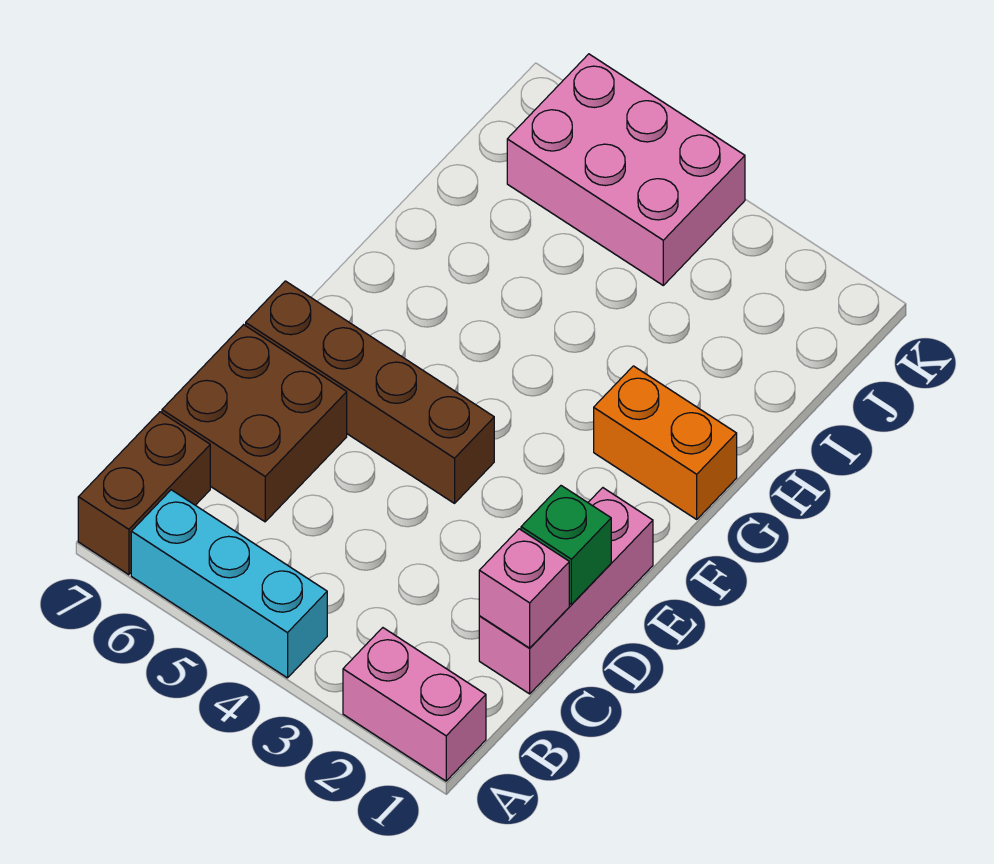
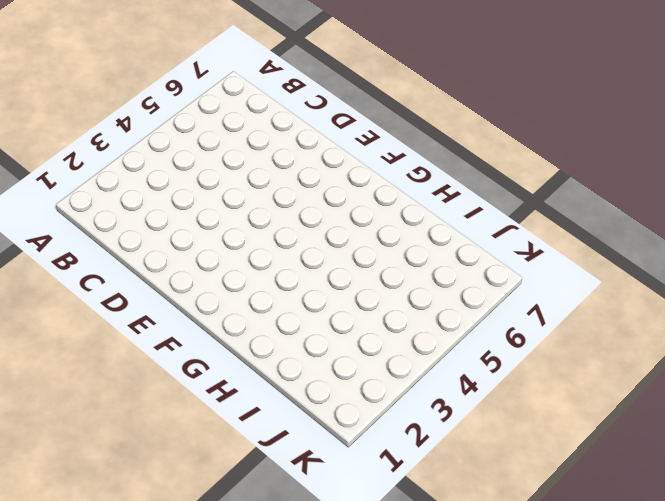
none -> pink brick A1:A2 level 1
none -> cyan brick A4:A6 level 1

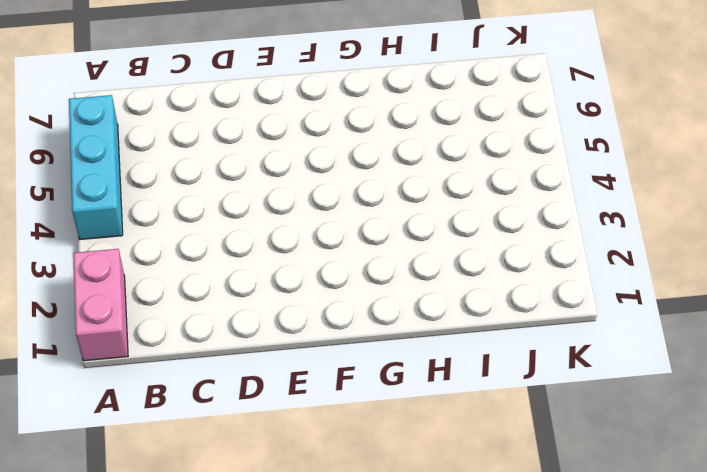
none -> brown brick A7:B7 level 1
none -> pink brick C1:E1 level 1

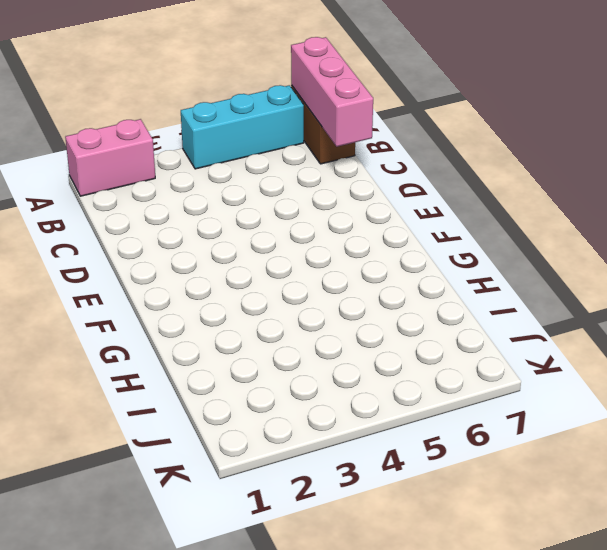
pink brick A7:C7 level 2 -> pink brick C1:E1 level 1
none -> brown brick C6:D7 level 1
none -> brown brick E4:E7 level 1

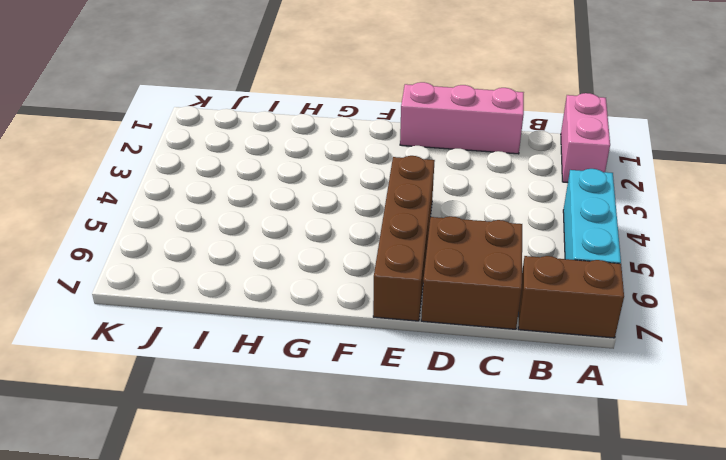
none -> orange brick G1:G2 level 1
none -> pink brick J4:K6 level 1

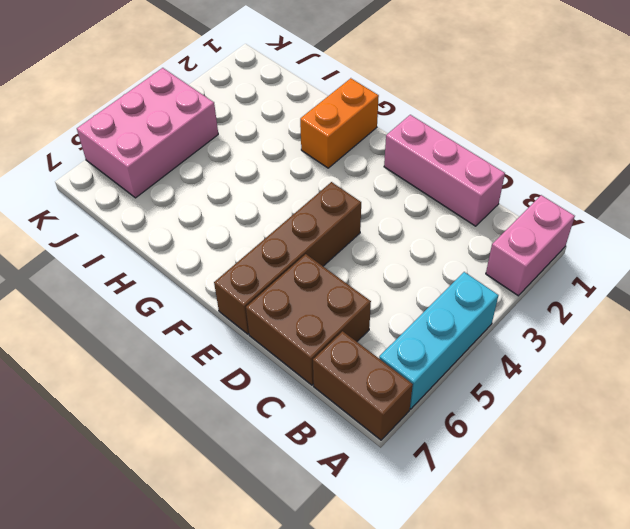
none -> pink brick C1 level 2
none -> green brick D1 level 2

